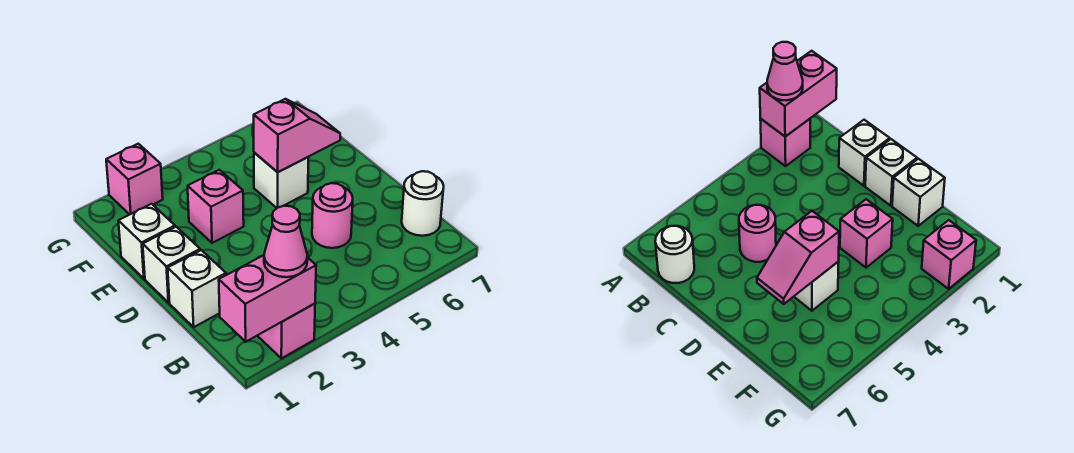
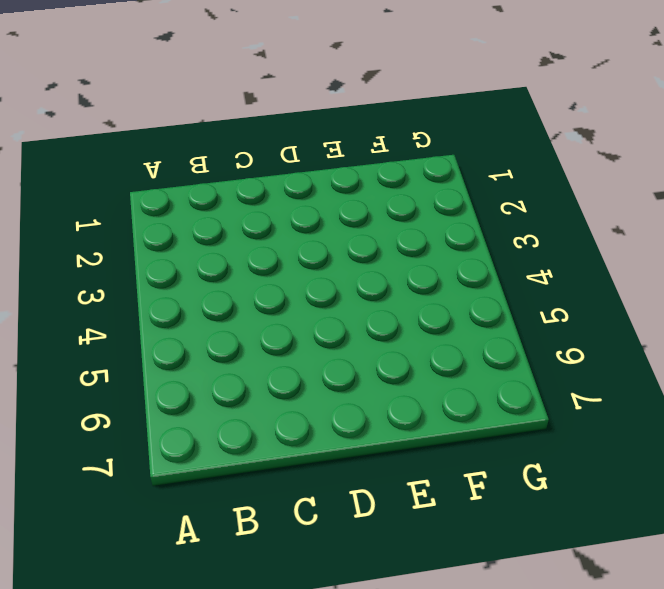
none -> pink brick A2 level 1
none -> white round brick B7 level 1
none -> white brick C1 level 1

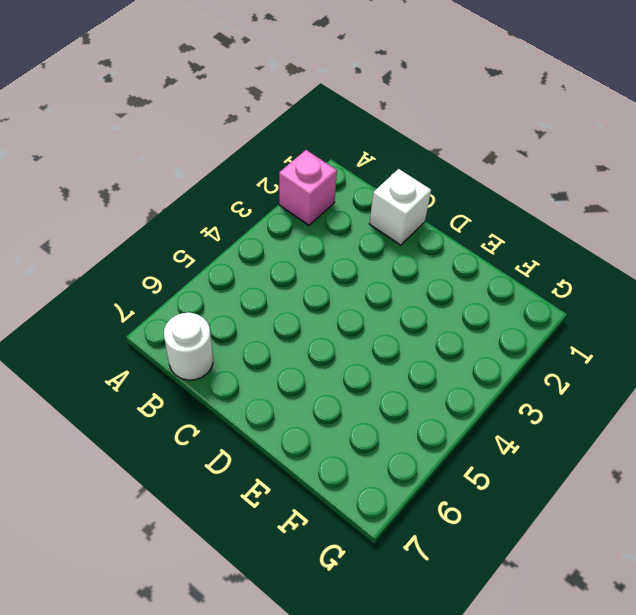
none -> pink round brick C5 level 1
none -> white brick D1 level 1
none -> white brick E1 level 1

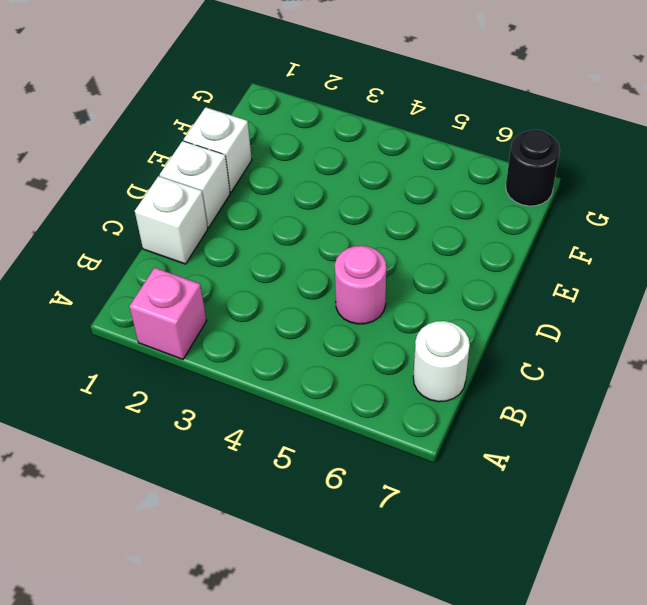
black round brick G7 level 1 -> none
none -> pink brick E3 level 1
none -> white brick E5 level 1
none -> pink brick G2 level 1

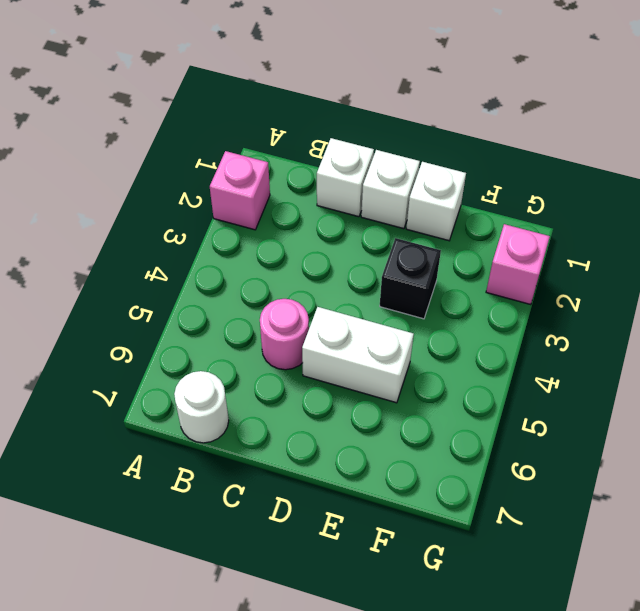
white brick D5:E5 level 1 -> white brick E5 level 1
black brick E3 level 1 -> pink brick E3 level 1
none -> pink brick A1:A2 level 2
none -> pink slope E5:E6 level 2 top 5
none -> pink cone A2 level 3

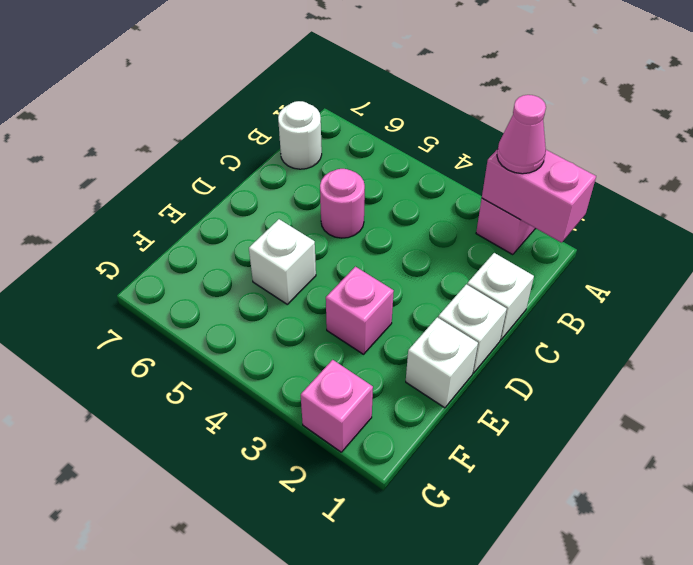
none -> pink slope E5:E6 level 2 top 5

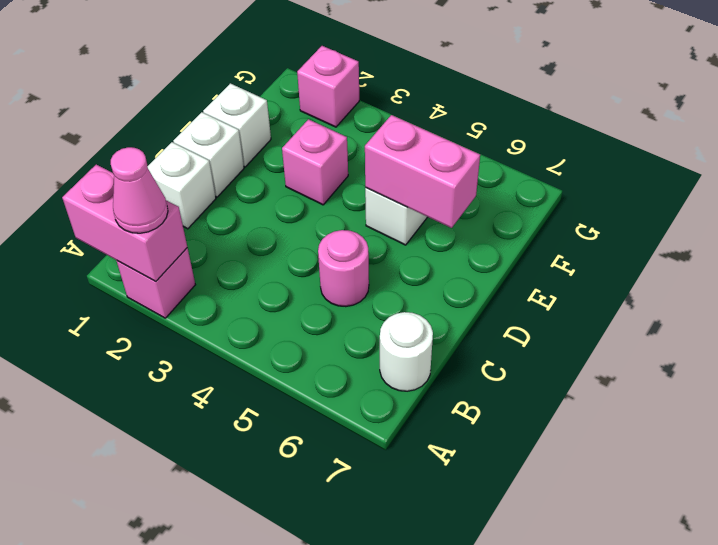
pink brick E5:E6 level 2 -> pink slope E5:E6 level 2 top 5

